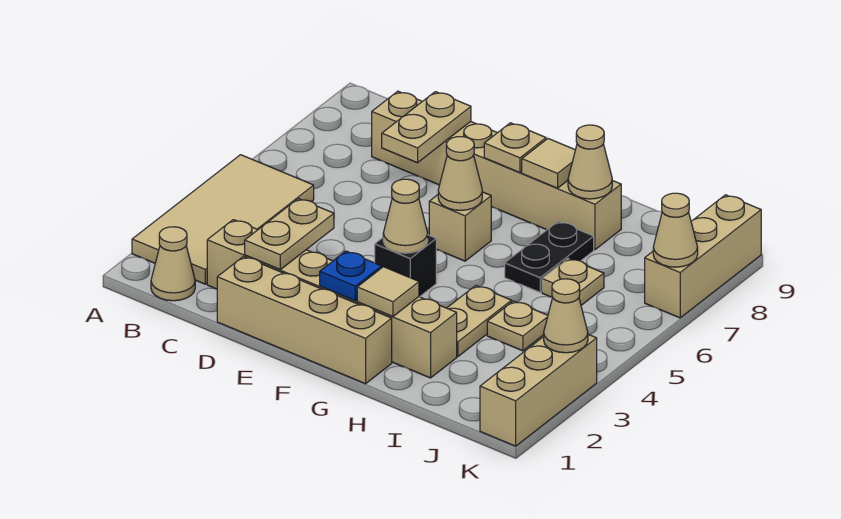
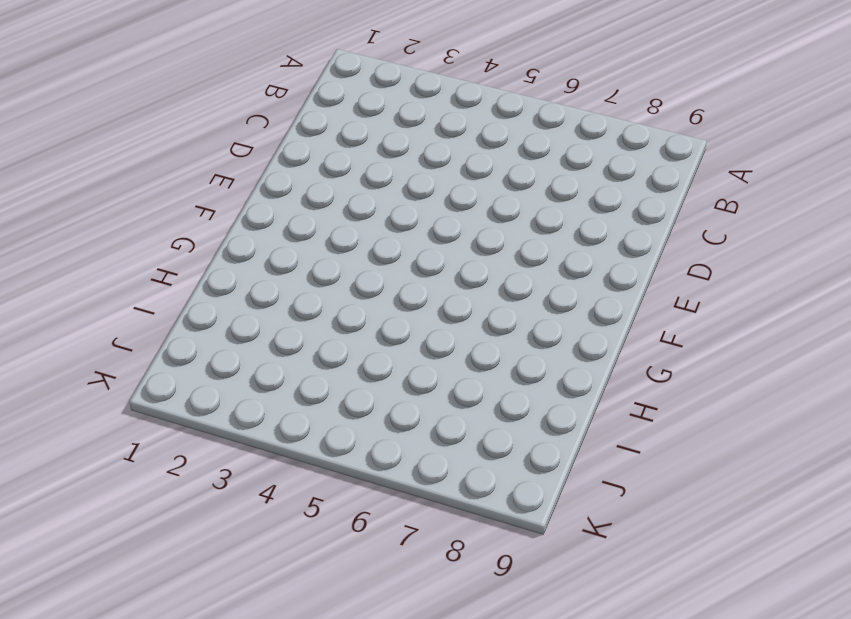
none -> tan tile A2:B5 level 1
none -> tan cone B1 level 1
none -> tan brick C2:H2 level 1

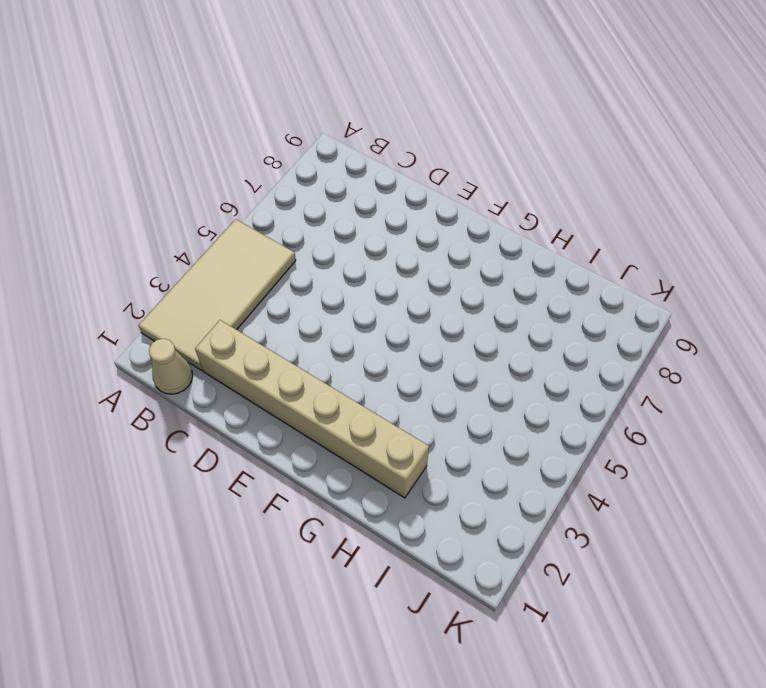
none -> tan brick C8:H8 level 1
none -> tan brick D1:G1 level 1
none -> black brick F4 level 1

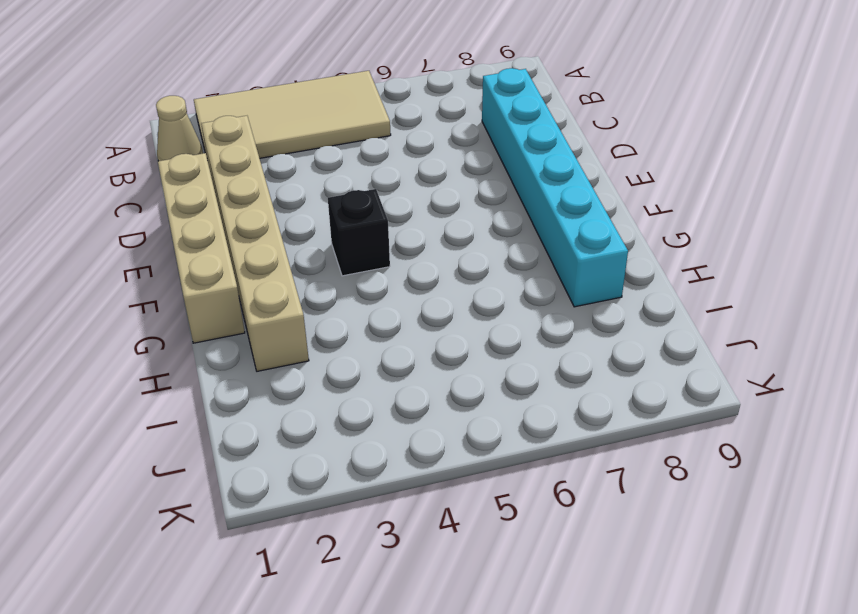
cyan brick C8:H8 level 1 -> tan brick C8:H8 level 1
none -> tan brick F6 level 1
none -> tan plate H3:H4 level 1
none -> black plate H6:H7 level 1

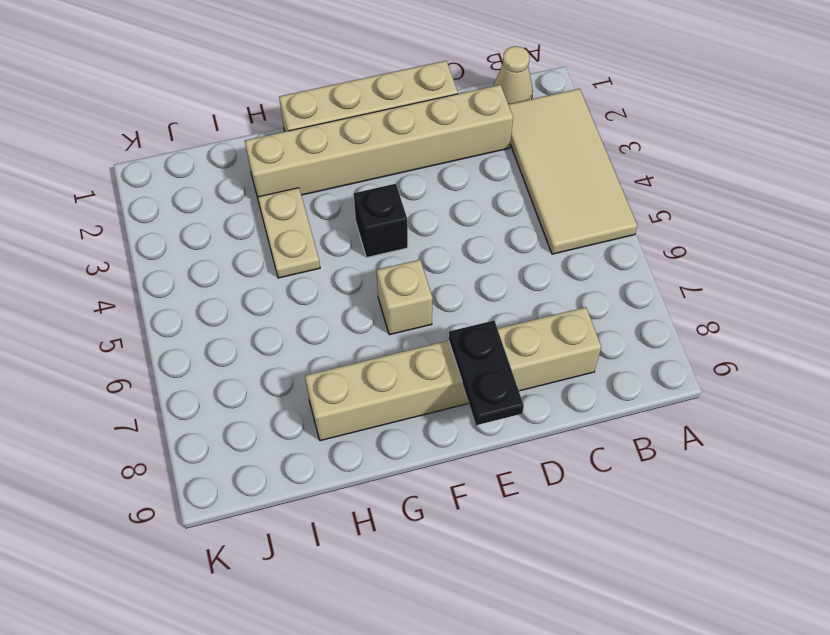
black plate E8:E9 level 2 -> black plate H6:H7 level 1
none -> tan plate I4 level 1
none -> tan plate I6 level 1
none -> tan brick K1:K3 level 1

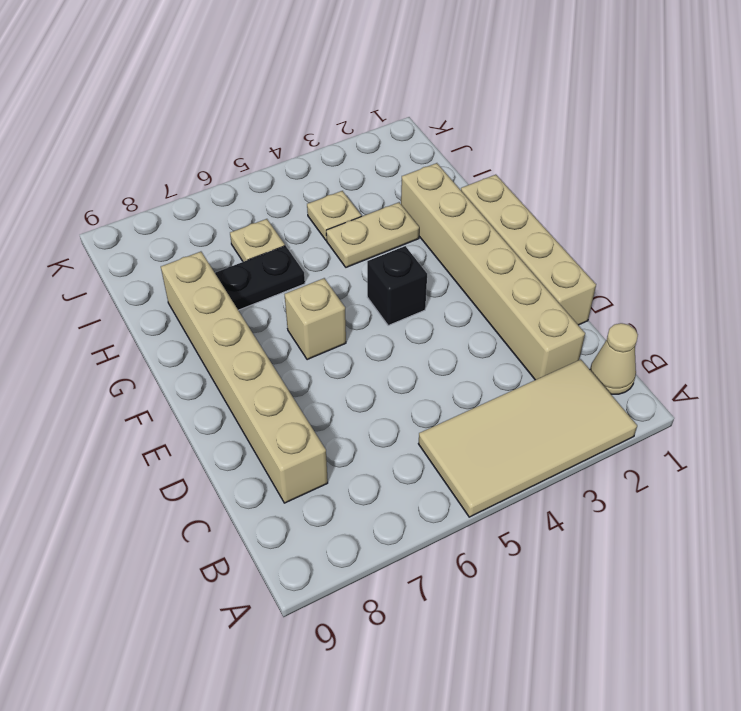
none -> tan brick K1:K3 level 1
none -> tan brick K7:K9 level 1
none -> tan plate D2:D3 level 2

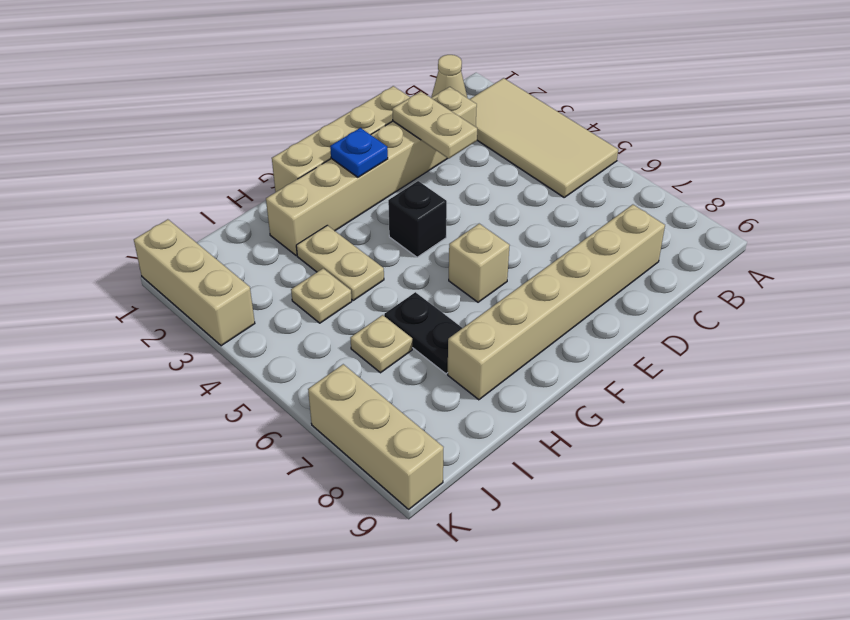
none -> tan plate D7:D8 level 2
none -> tan cone F4 level 2
none -> tan cone F6 level 2

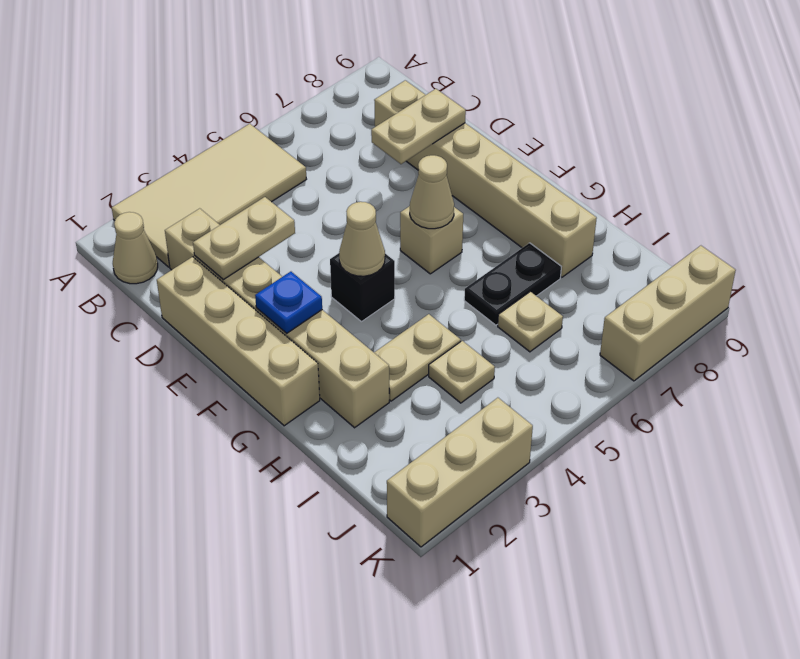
none -> tan plate F8 level 2
none -> tan tile G2 level 2
none -> tan tile G8 level 2

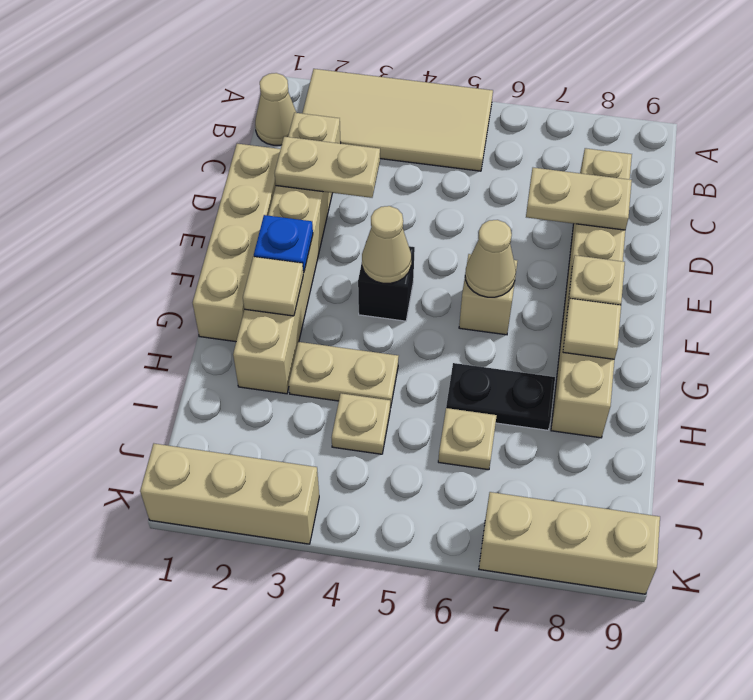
none -> tan cone H8 level 2
none -> tan cone K3 level 2
none -> tan cone K7 level 2

